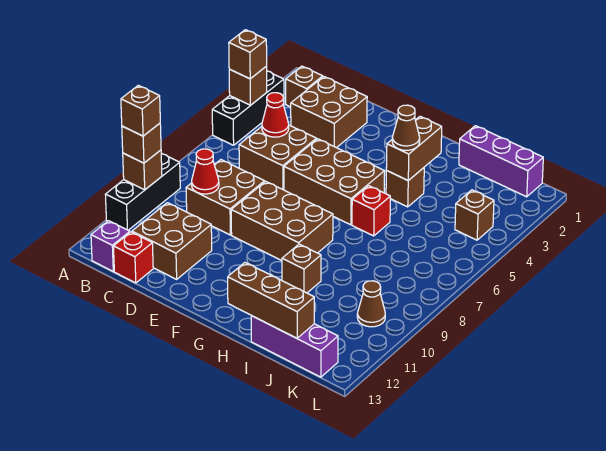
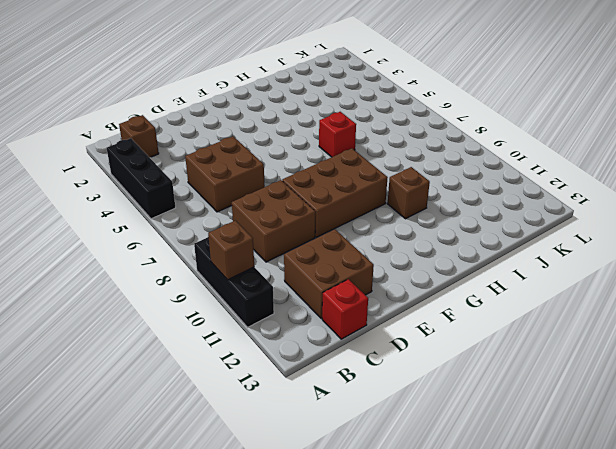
none -> purple brick B13 level 1
none -> brown brick C2:D3 level 1
none -> brown brick E5:G6 level 1

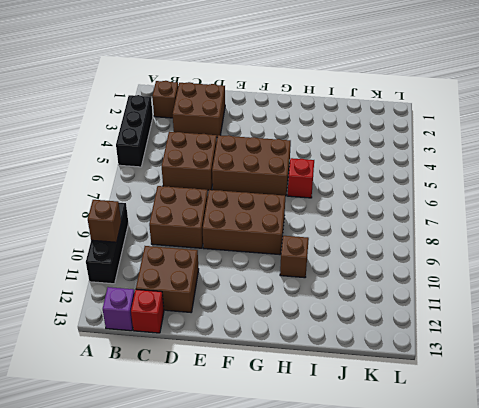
none -> brown brick H4 level 1
none -> purple brick I1:K1 level 1
none -> purple brick I13:K13 level 1

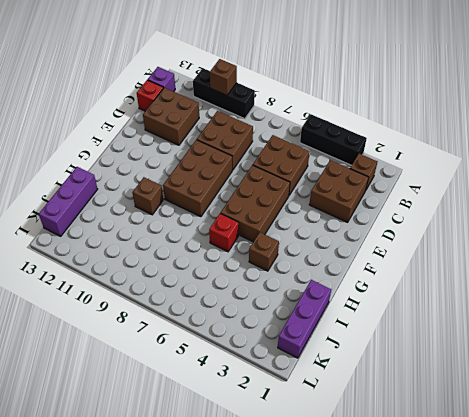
none -> brown brick K4 level 1
none -> brown cone K10 level 1
none -> brown brick A4 level 2

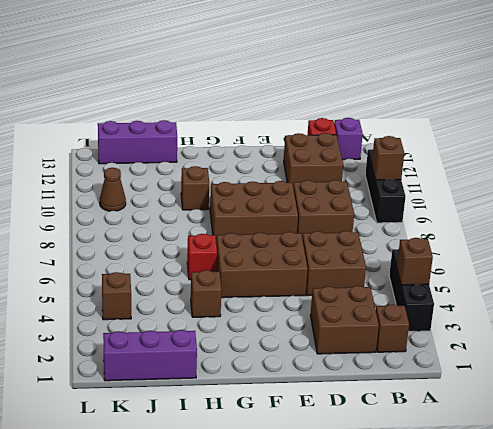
none -> red cone C5 level 2
none -> red cone C9 level 2
none -> brown brick H3:H4 level 2

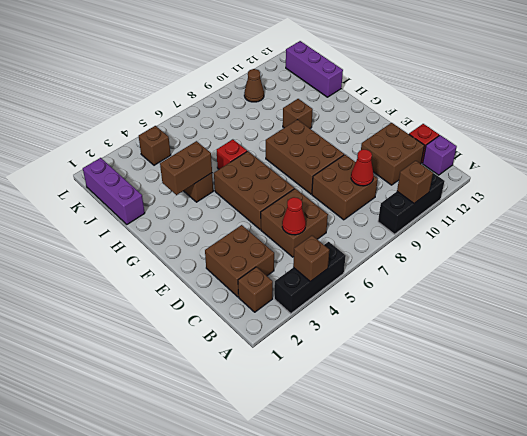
none -> brown brick H13:J13 level 2
none -> brown brick A4 level 3
none -> brown brick A10 level 3

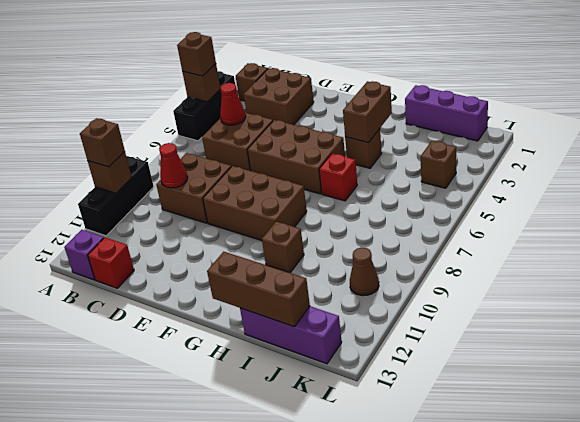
none -> brown brick C11:D12 level 1
none -> brown cone H4 level 3
none -> brown brick A10 level 4

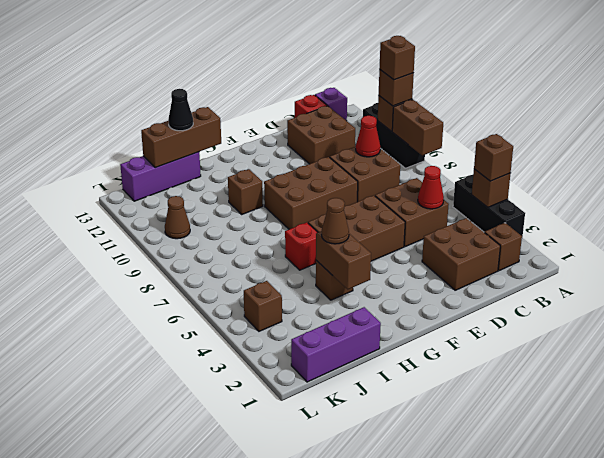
brown brick A8:A9 level 2 -> none
black cone I13 level 3 -> none

